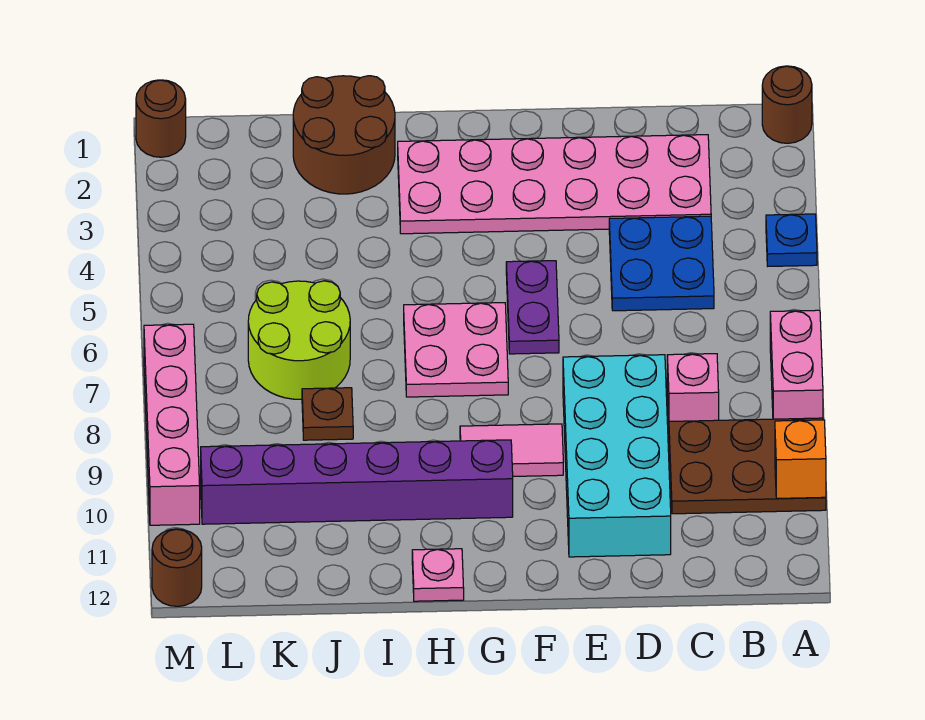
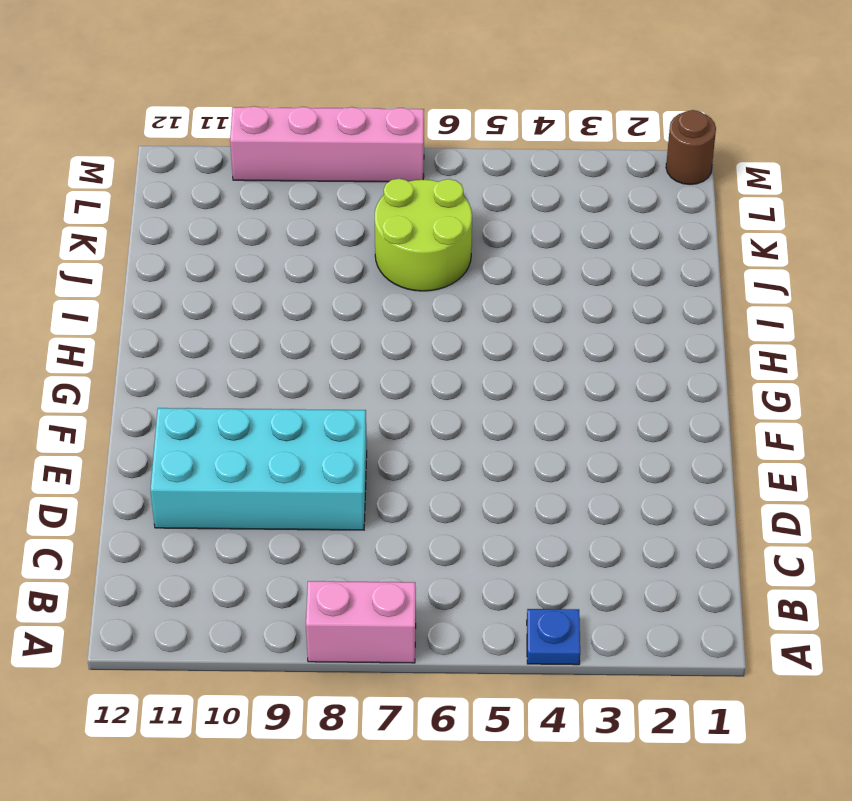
none -> brown round brick A1 level 1
none -> brown plate A9:C10 level 1
none -> pink plate C2:H3 level 1

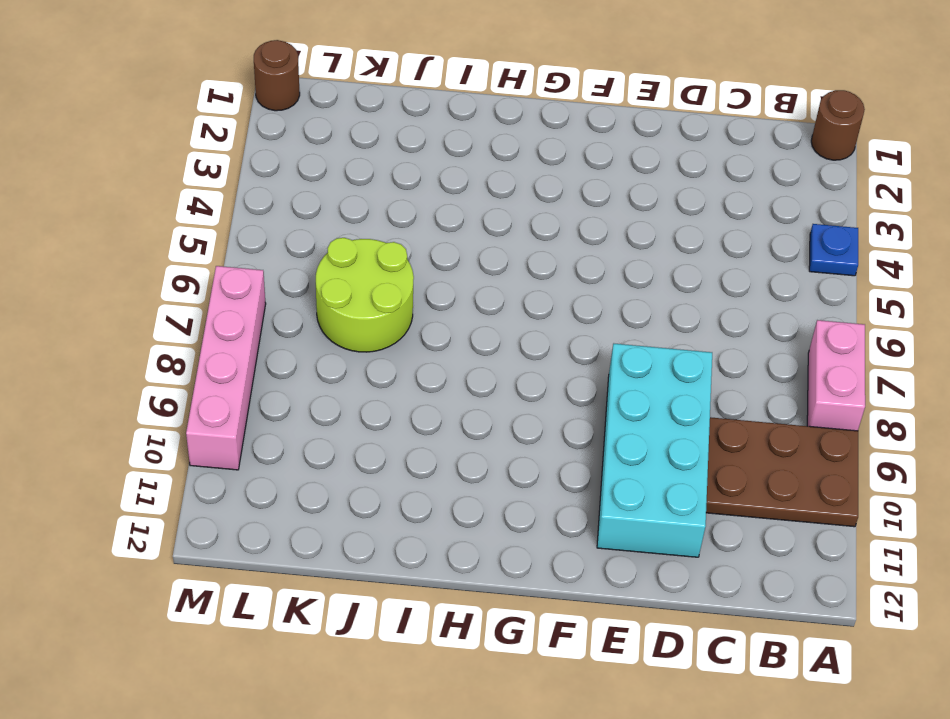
none -> pink plate C2:H3 level 1
none -> blue plate C4:D5 level 1
none -> pink brick C8 level 1

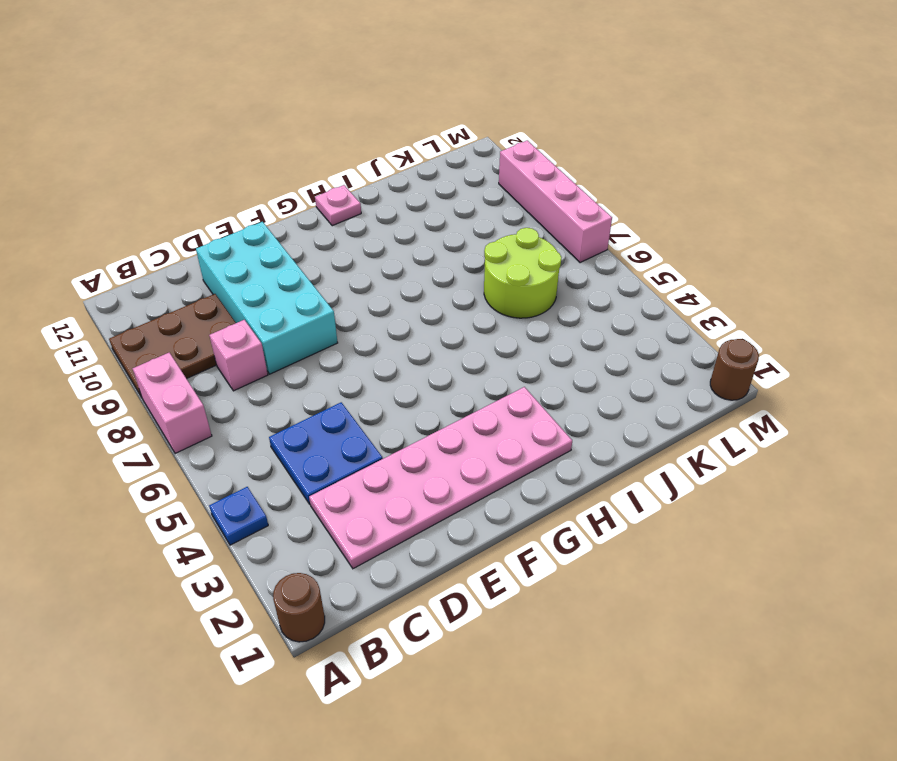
none -> purple plate F5:F6 level 1
none -> pink tile F9:G9 level 1
none -> pink plate G6:H7 level 1

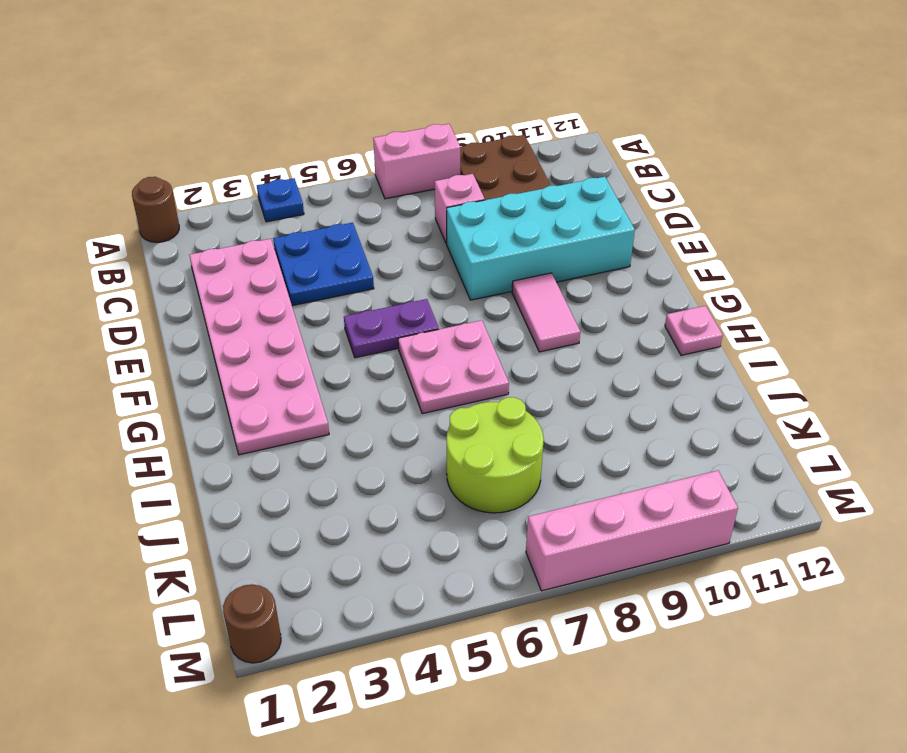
none -> purple brick G10:L10 level 1
none -> brown round brick I1:J2 level 1
none -> brown plate J8 level 1

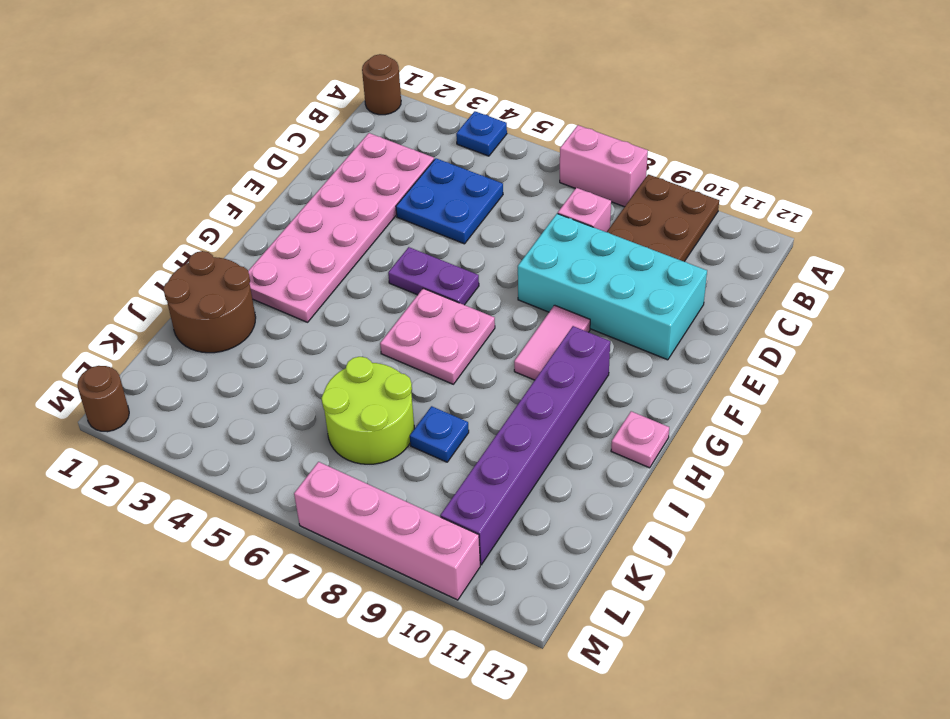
blue plate J8 level 1 -> brown plate J8 level 1
none -> brown round brick M12 level 1
none -> orange brick A10 level 2

